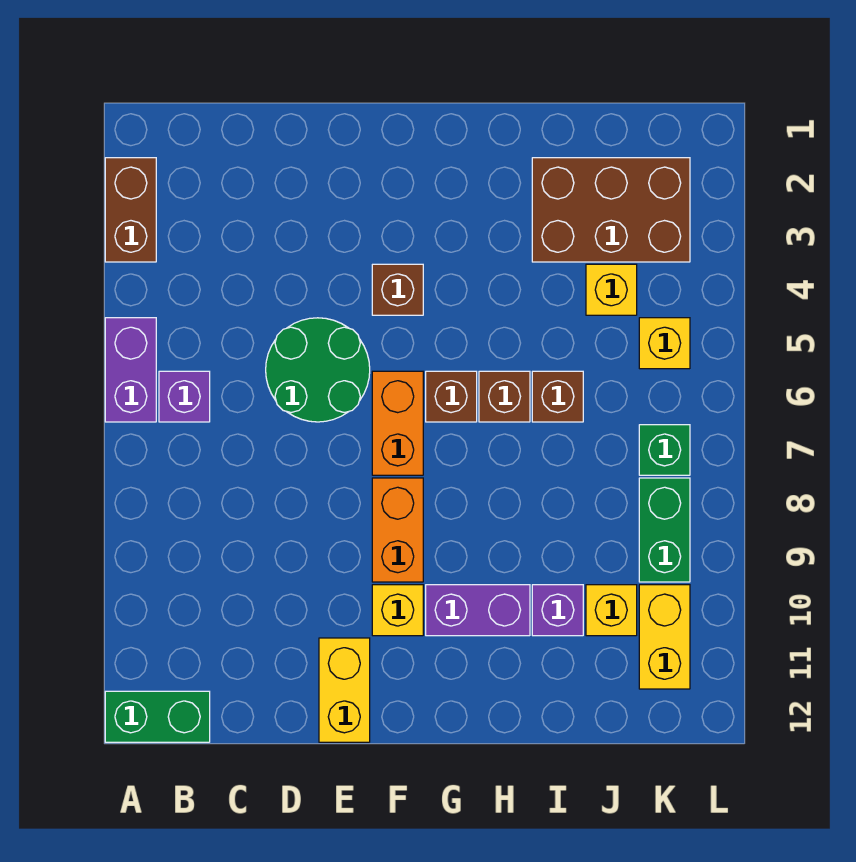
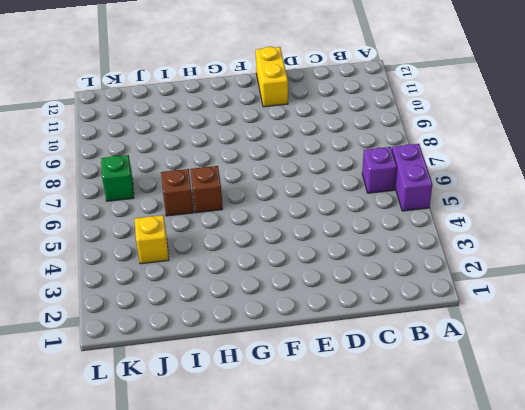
none -> brown brick A2:A3 level 1
none -> green brick A12:B12 level 1
none -> green round brick D5:E6 level 1

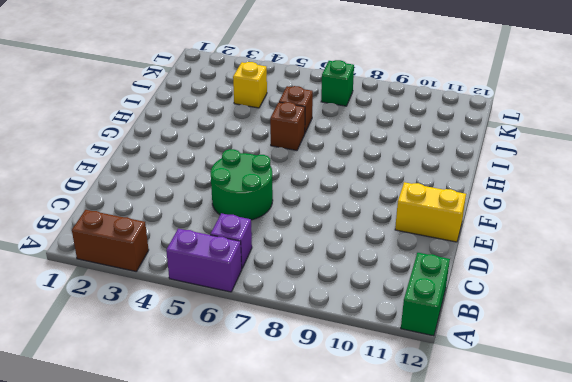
none -> brown brick F4 level 1
none -> orange brick F6:F7 level 1
none -> orange brick F8:F9 level 1

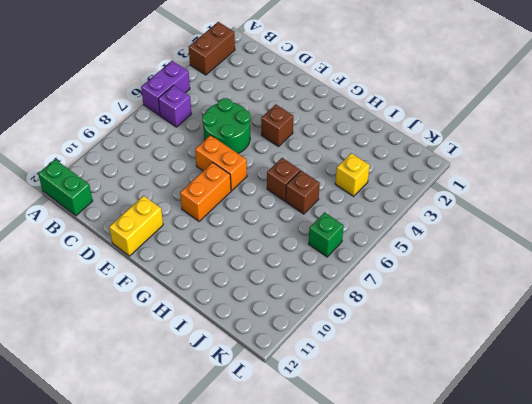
orange brick E7:F7 level 1 -> orange brick F6:F7 level 1
none -> yellow brick F10 level 1
none -> brown brick G6 level 1
none -> purple brick G10:H10 level 1

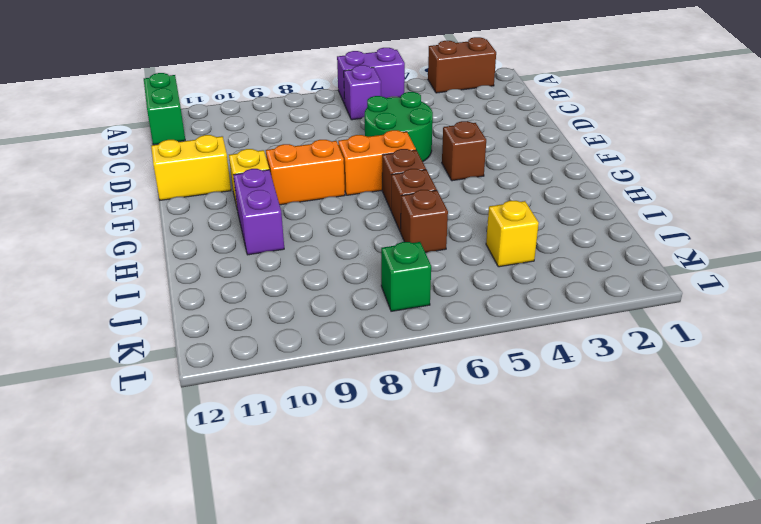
none -> brown brick I2:K3 level 1
none -> purple brick I10 level 1
none -> yellow brick J10 level 1

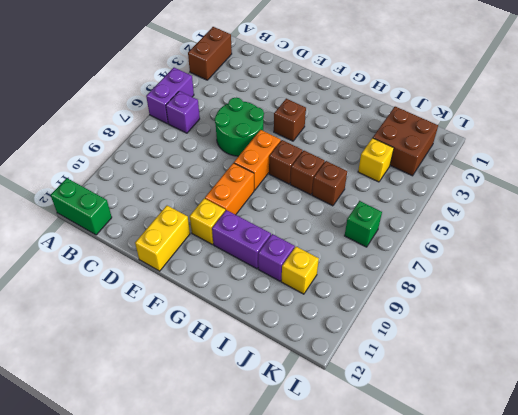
brown brick J2:K3 level 1 -> brown brick I2:K3 level 1
none -> yellow brick K5 level 1
none -> green brick K8:K9 level 1
none -> yellow brick K10:K11 level 1

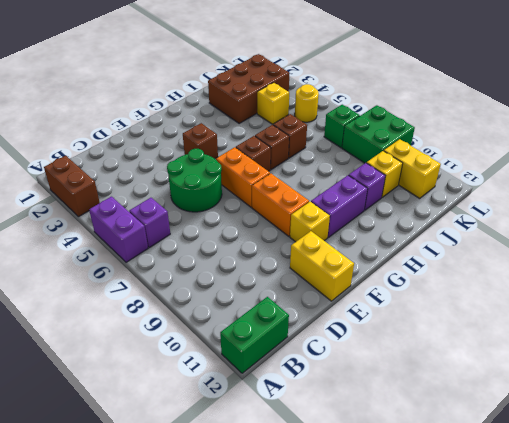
yellow round brick K5 level 1 -> yellow brick K5 level 1
green brick K8:L9 level 1 -> green brick K8:K9 level 1

